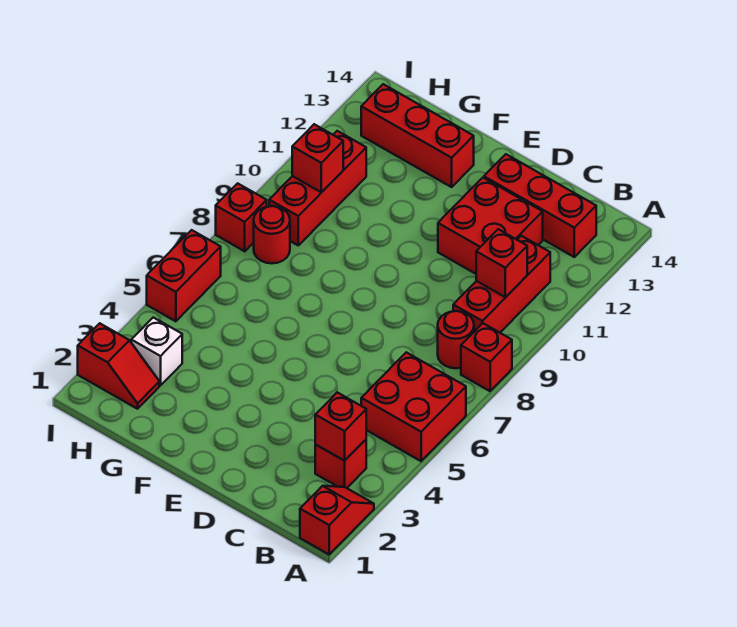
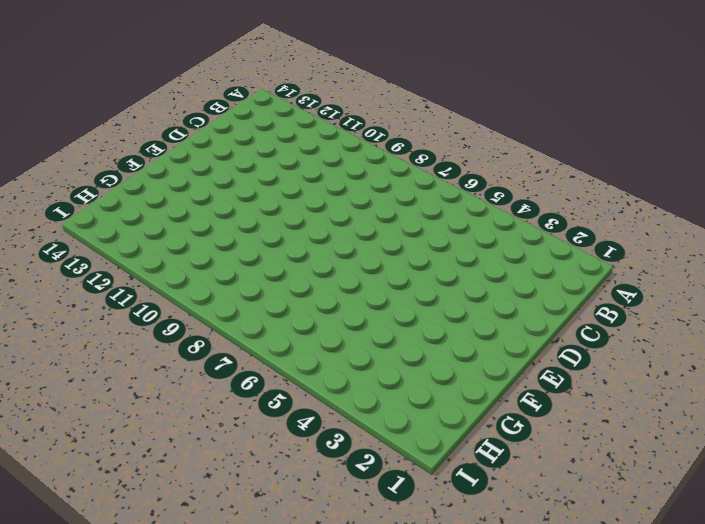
none -> red slope A1:A2 level 1 top 1
none -> red brick A5:B6 level 1
none -> red brick A8 level 1

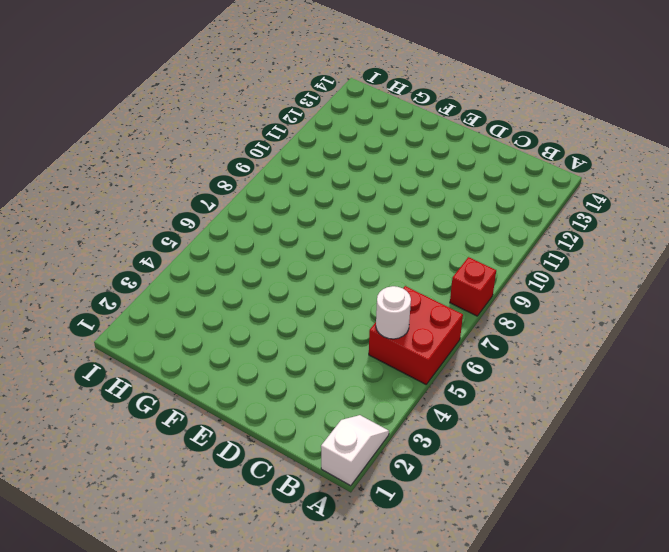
white slope A1:A2 level 1 top 1 -> red slope A1:A2 level 1 top 1
white round brick B5 level 2 -> none
none -> red brick B3 level 1
none -> red round brick B8 level 1
none -> red brick B9:B11 level 1

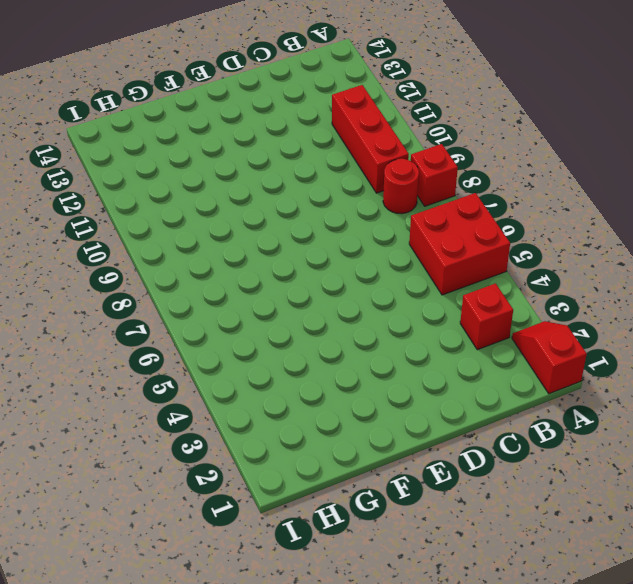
none -> red brick B13:D13 level 1
none -> red brick C11:D12 level 1
none -> red brick F13:H13 level 1

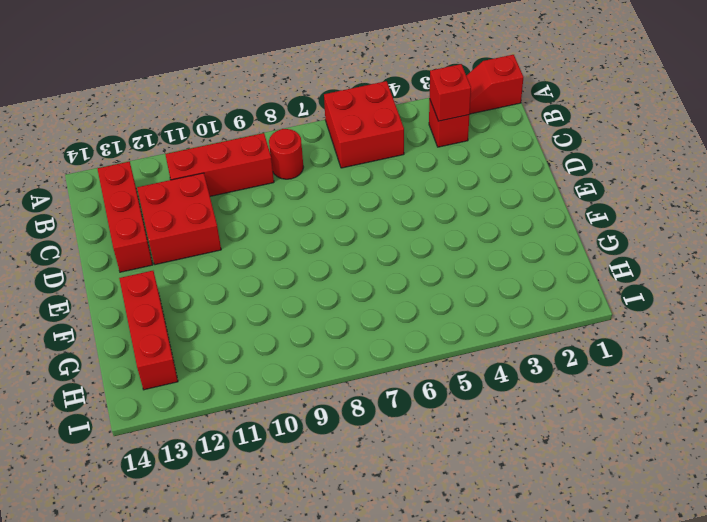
none -> red brick A8 level 1
none -> red slope H2:I2 level 1 top I
none -> white brick H3 level 1

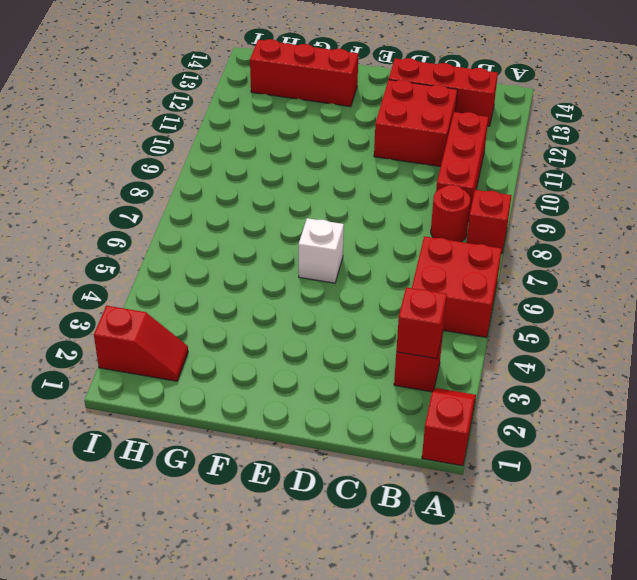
white brick E6 level 1 -> white brick H3 level 1
none -> red round brick H8 level 1
none -> red brick H9:H11 level 1
none -> red brick I5:I6 level 1

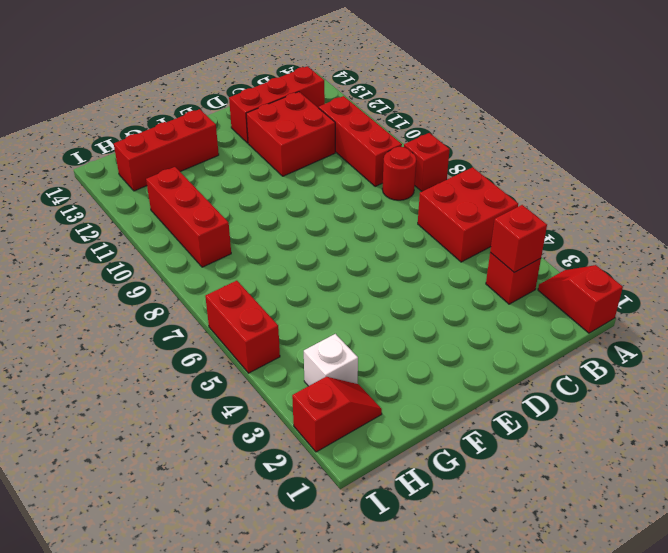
none -> red round brick H8 level 1
none -> red brick I8 level 1
none -> red brick B10 level 2

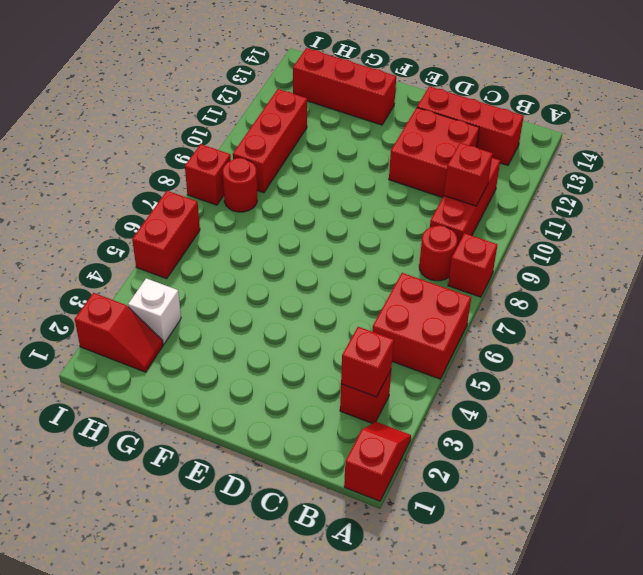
none -> red brick H10 level 2

